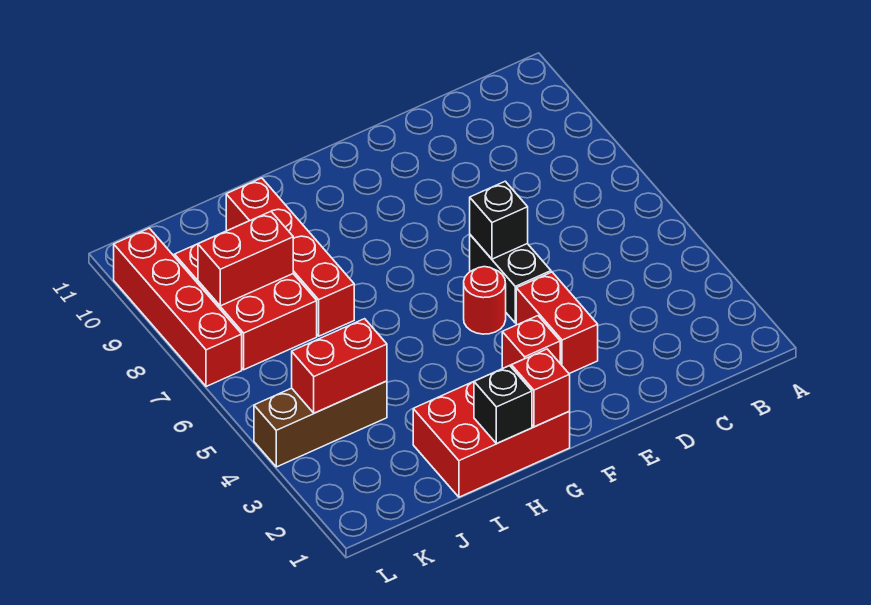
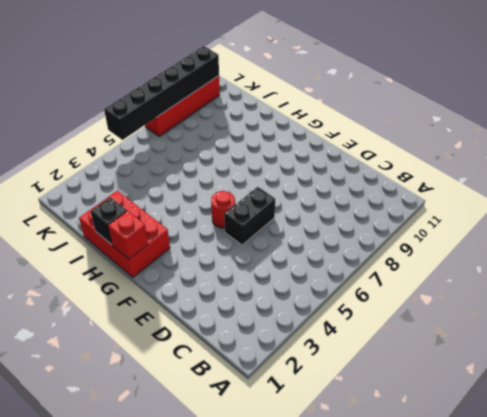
black brick L5:L10 level 2 -> none
none -> red brick E3:E4 level 1
none -> red brick F3 level 1
none -> red brick I7:I10 level 1

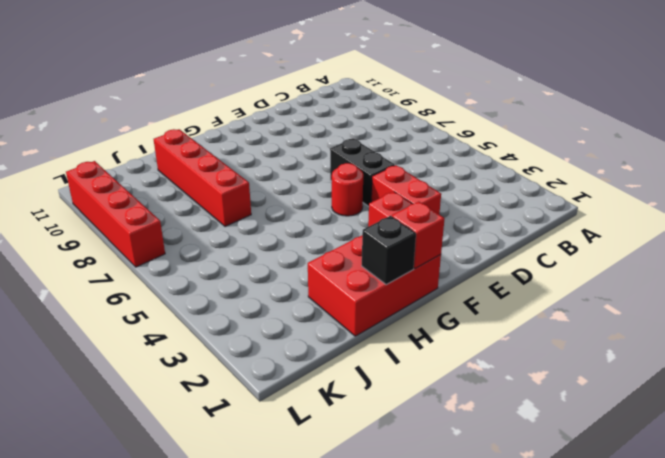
none -> brown brick J4:L4 level 1
none -> red brick J7:K9 level 1
none -> black brick E6 level 2

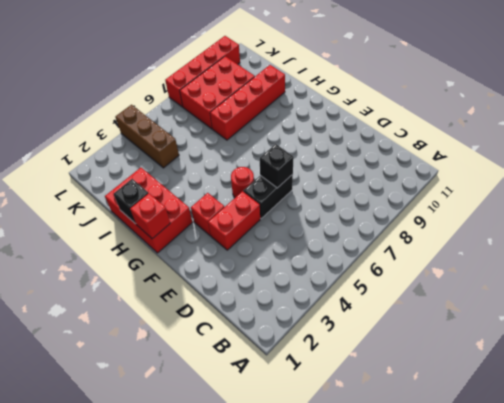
none -> red brick J4:K4 level 2
none -> red brick J8:K8 level 2

